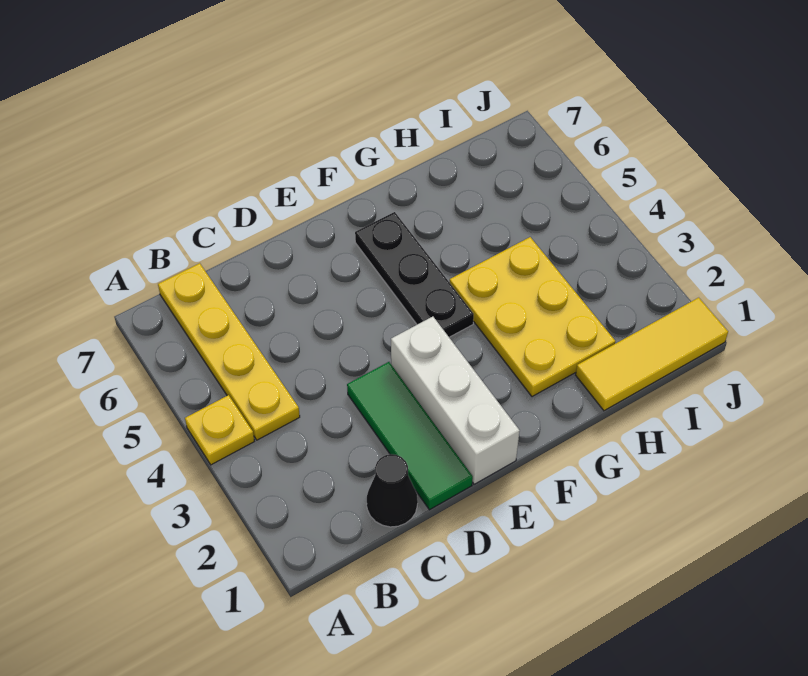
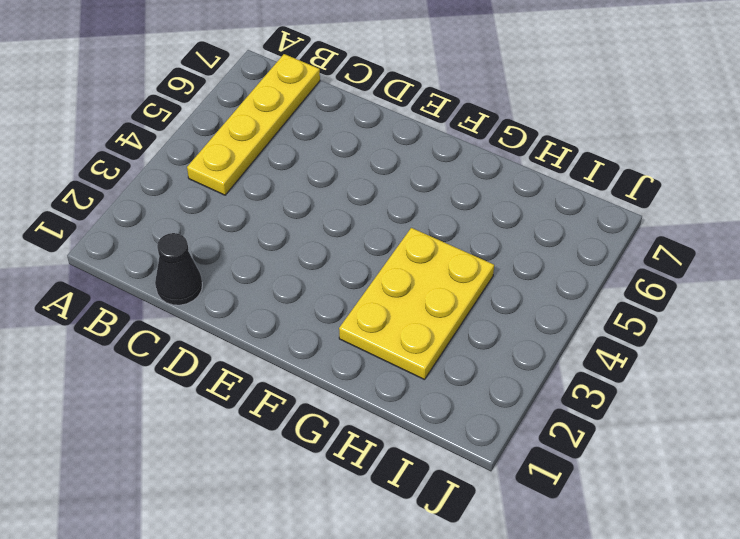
none -> yellow plate A4 level 1
none -> green tile D1:D3 level 1

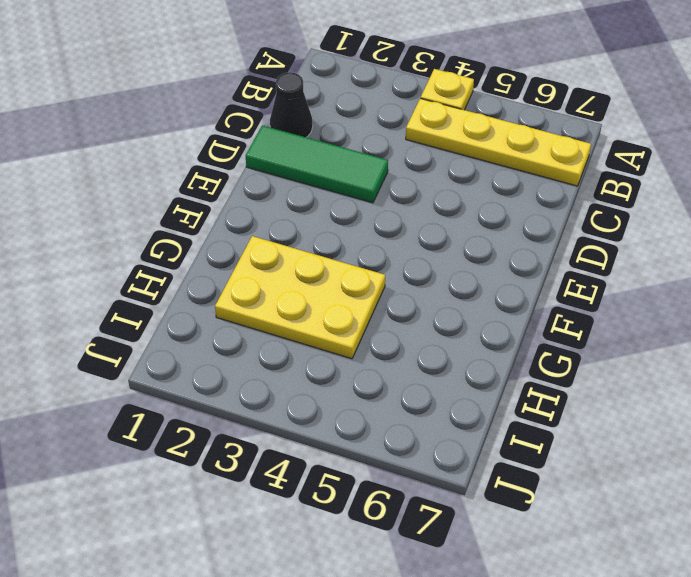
none -> white brick E1:E3 level 1
none -> black plate F4:F6 level 1

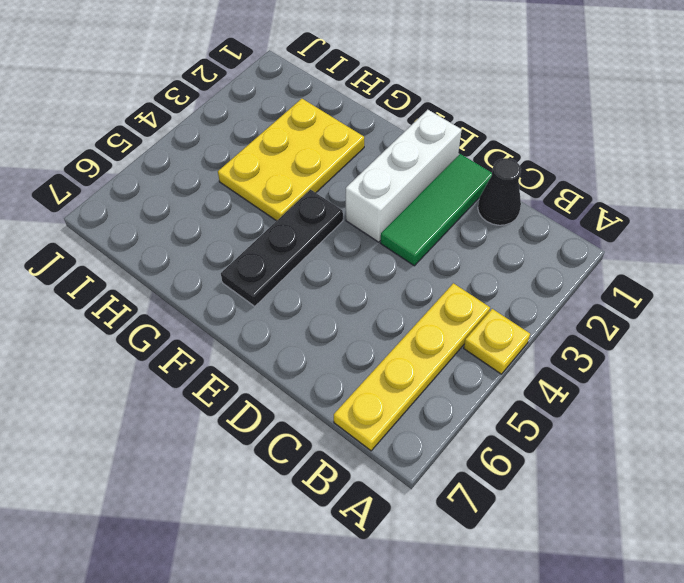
none -> yellow tile H1:J1 level 1

